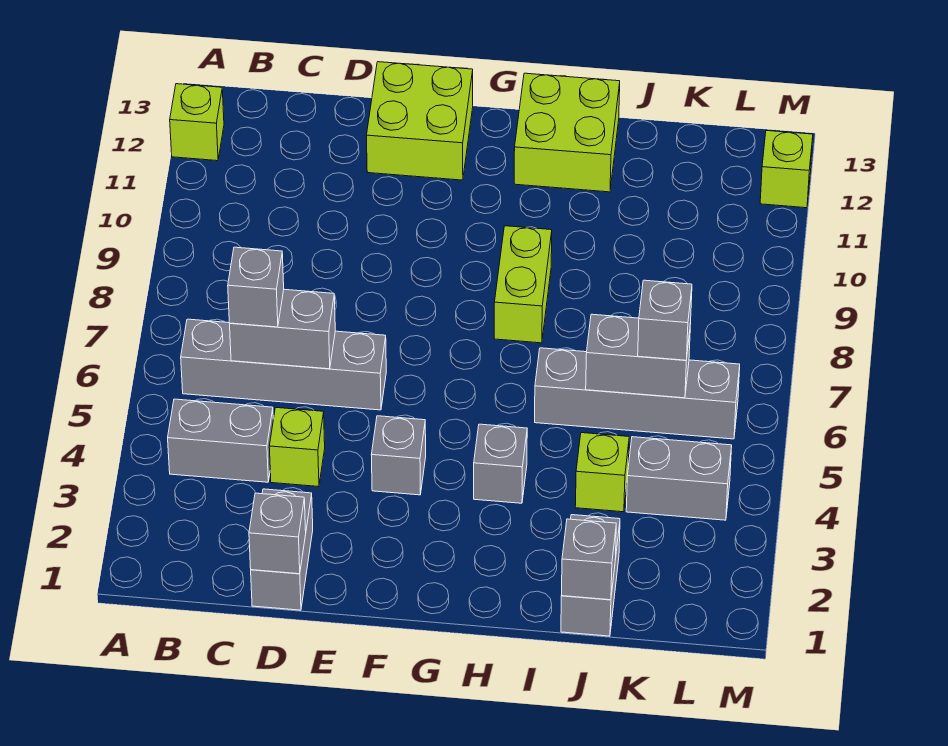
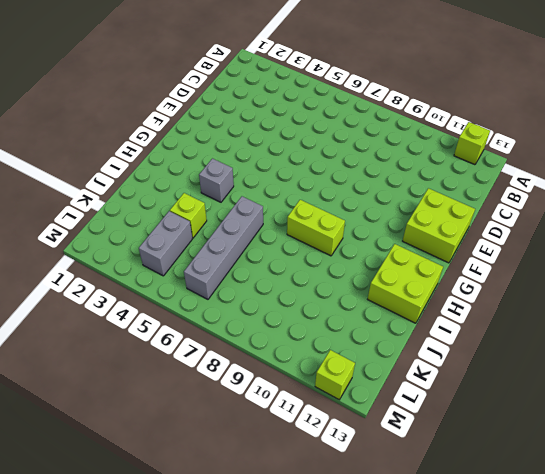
none -> grey brick B4:C4 level 1
none -> grey brick B6:E6 level 1
none -> grey brick D1:D2 level 1

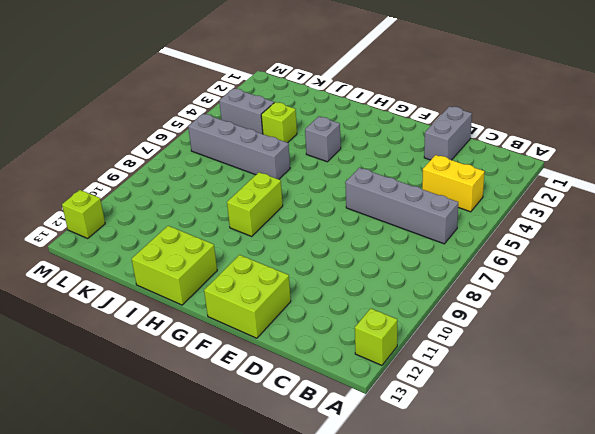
yellow brick B4:C4 level 1 -> grey brick B4:C4 level 1
none -> lime brick D4 level 1
none -> grey brick F4 level 1
none -> grey brick J1:J2 level 1

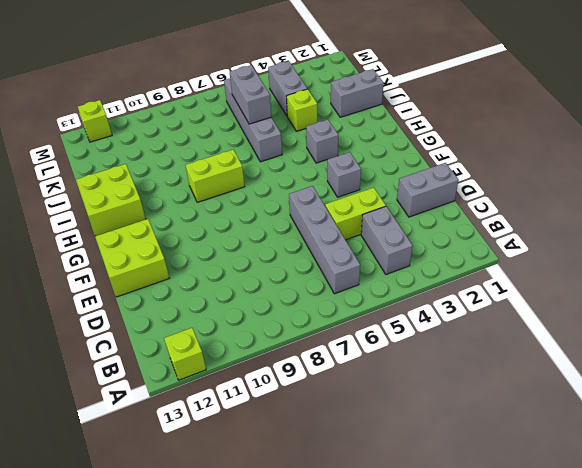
lime brick D4:D5 level 1 -> lime brick D4 level 1
none -> grey brick C6:D6 level 2
none -> grey brick D1 level 2
none -> grey brick J1 level 2

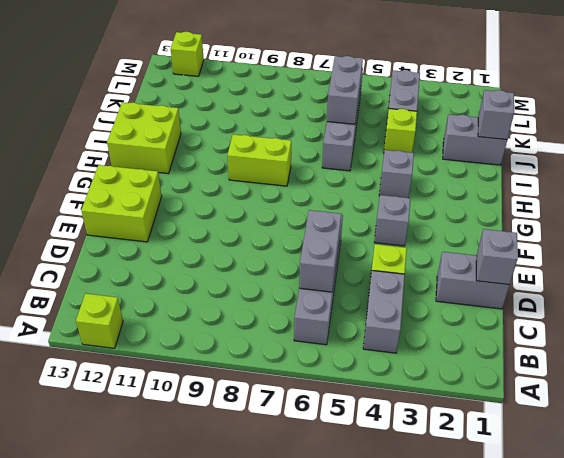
none -> grey brick C6 level 3
none -> grey brick K6 level 3

